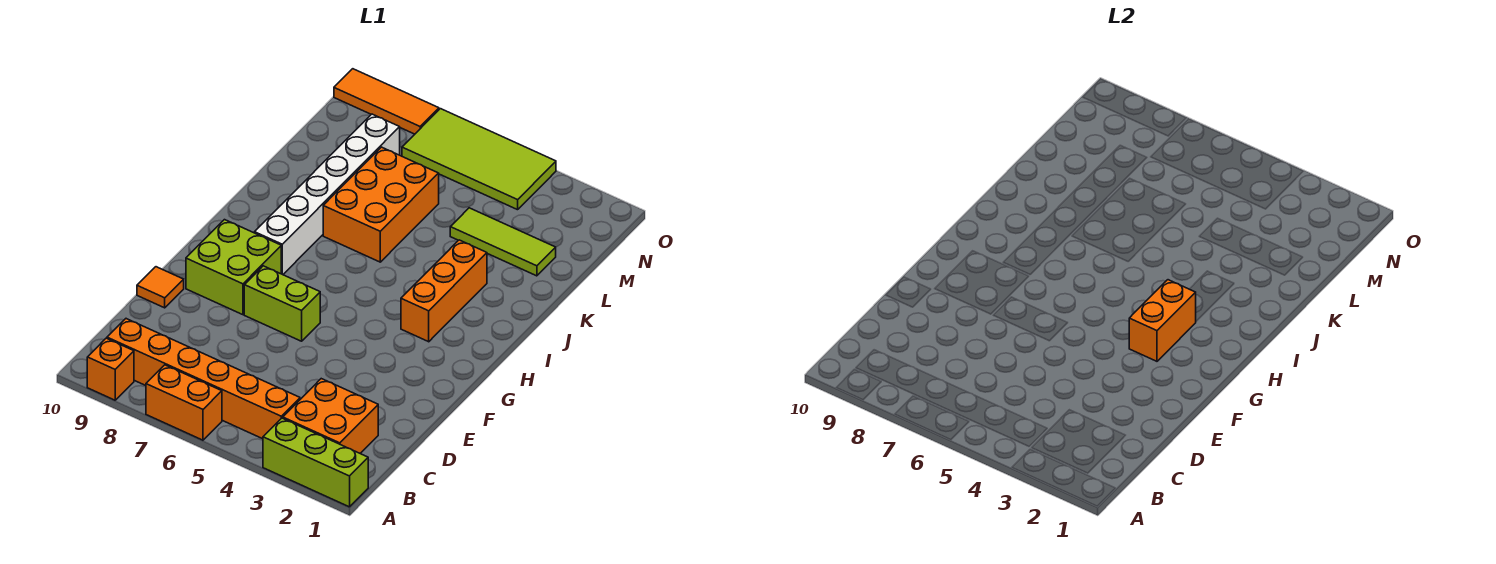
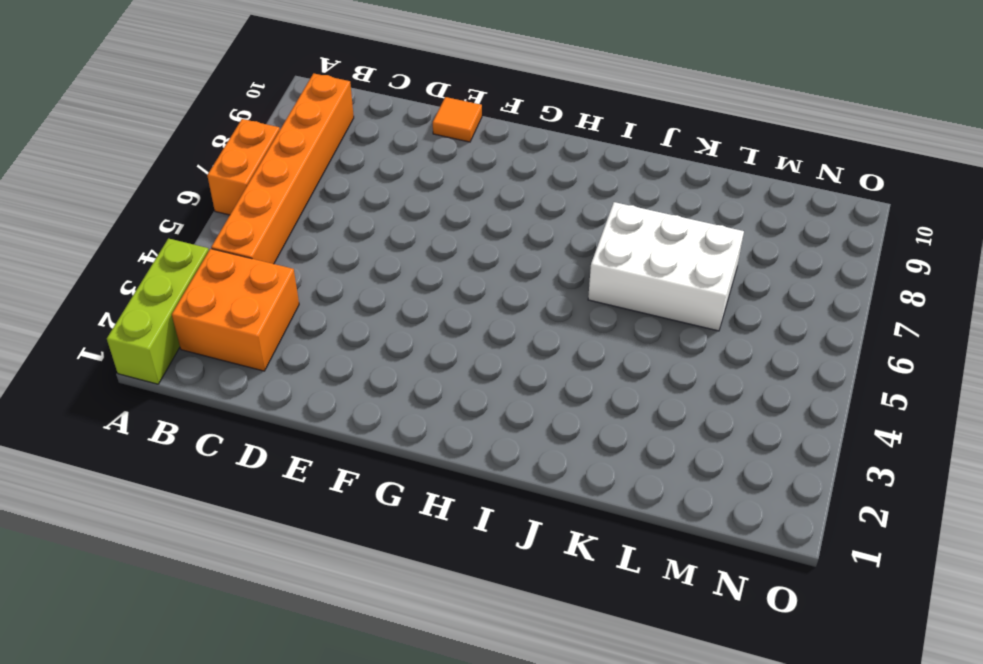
white brick J6:L7 level 1 -> orange brick J6:L7 level 1
none -> orange brick A9 level 1
none -> lime brick F6:F7 level 1
none -> lime brick F8:G9 level 1

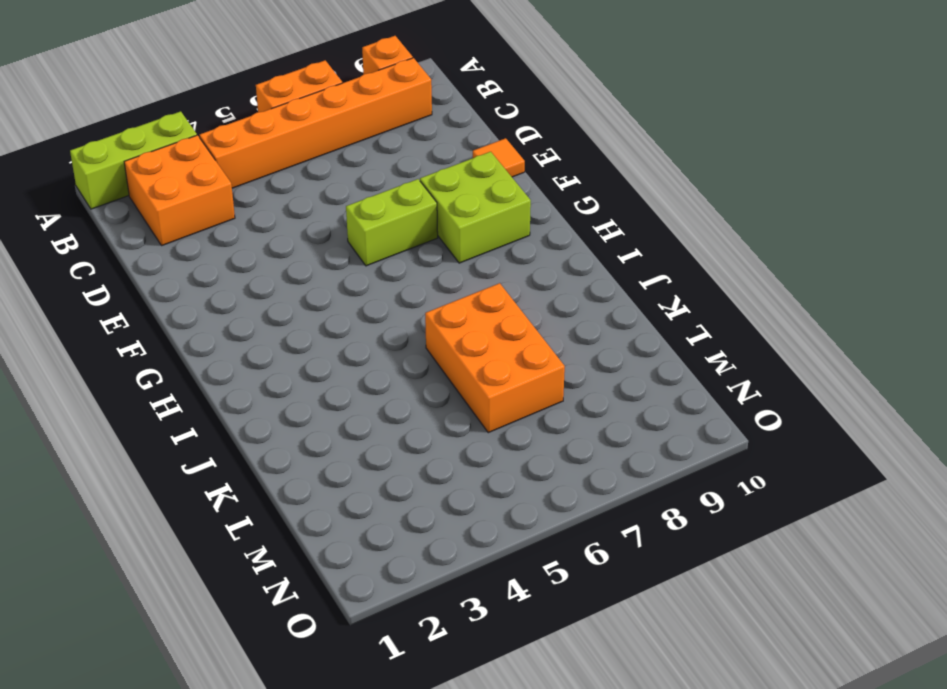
none -> orange brick H3:J3 level 1
none -> white brick H8:M8 level 1
none -> lime tile L2:L4 level 1

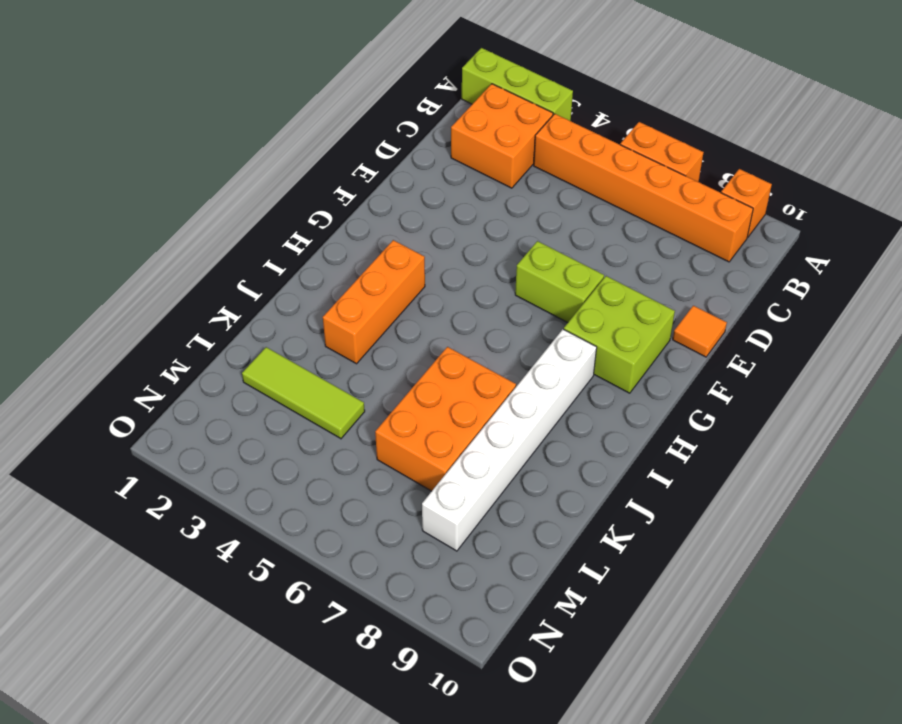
none -> lime tile N4:O7 level 1
none -> orange tile O8:O10 level 1
none -> orange brick G3:H3 level 2

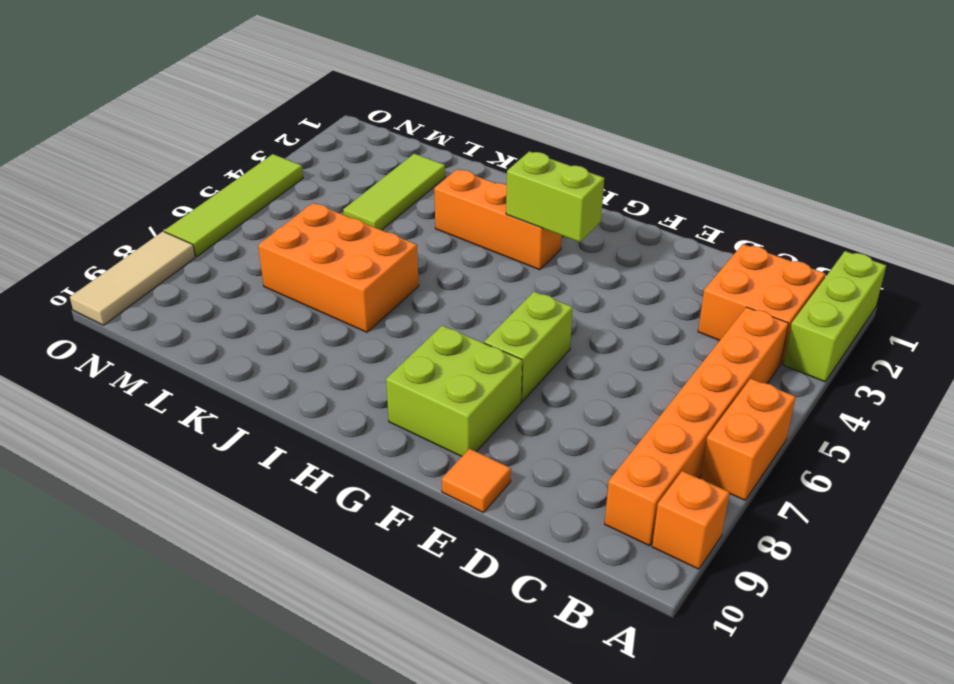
lime brick G3:H3 level 2 -> orange brick G3:H3 level 2
lime tile O4:O7 level 1 -> lime tile N4:O7 level 1
tan tile O8:O10 level 1 -> orange tile O8:O10 level 1
none -> white brick H8:M8 level 1

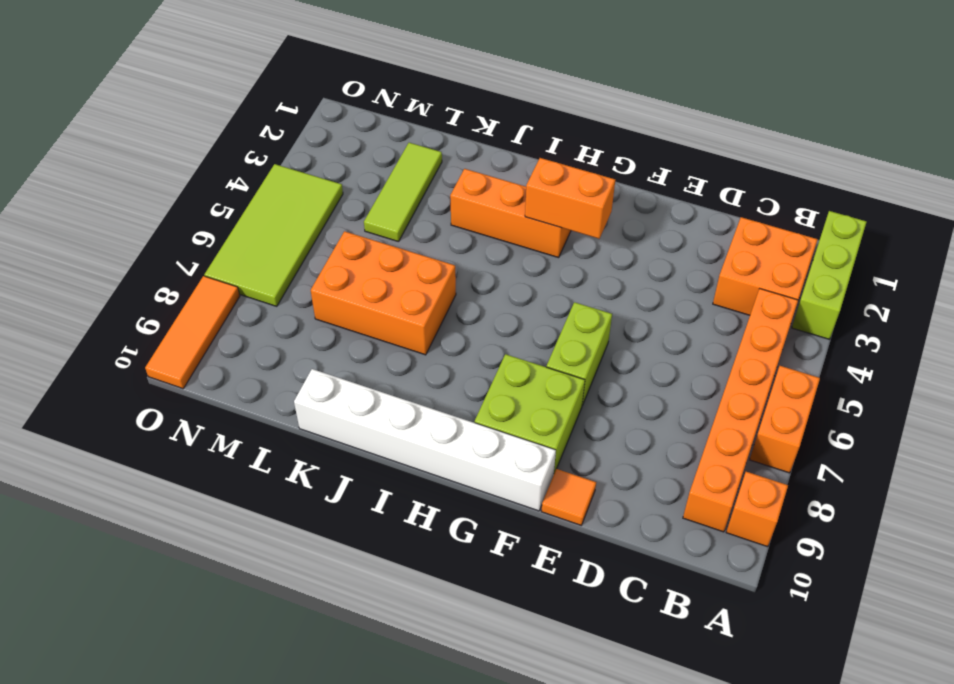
white brick F10:K10 level 1 -> white brick H8:M8 level 1

